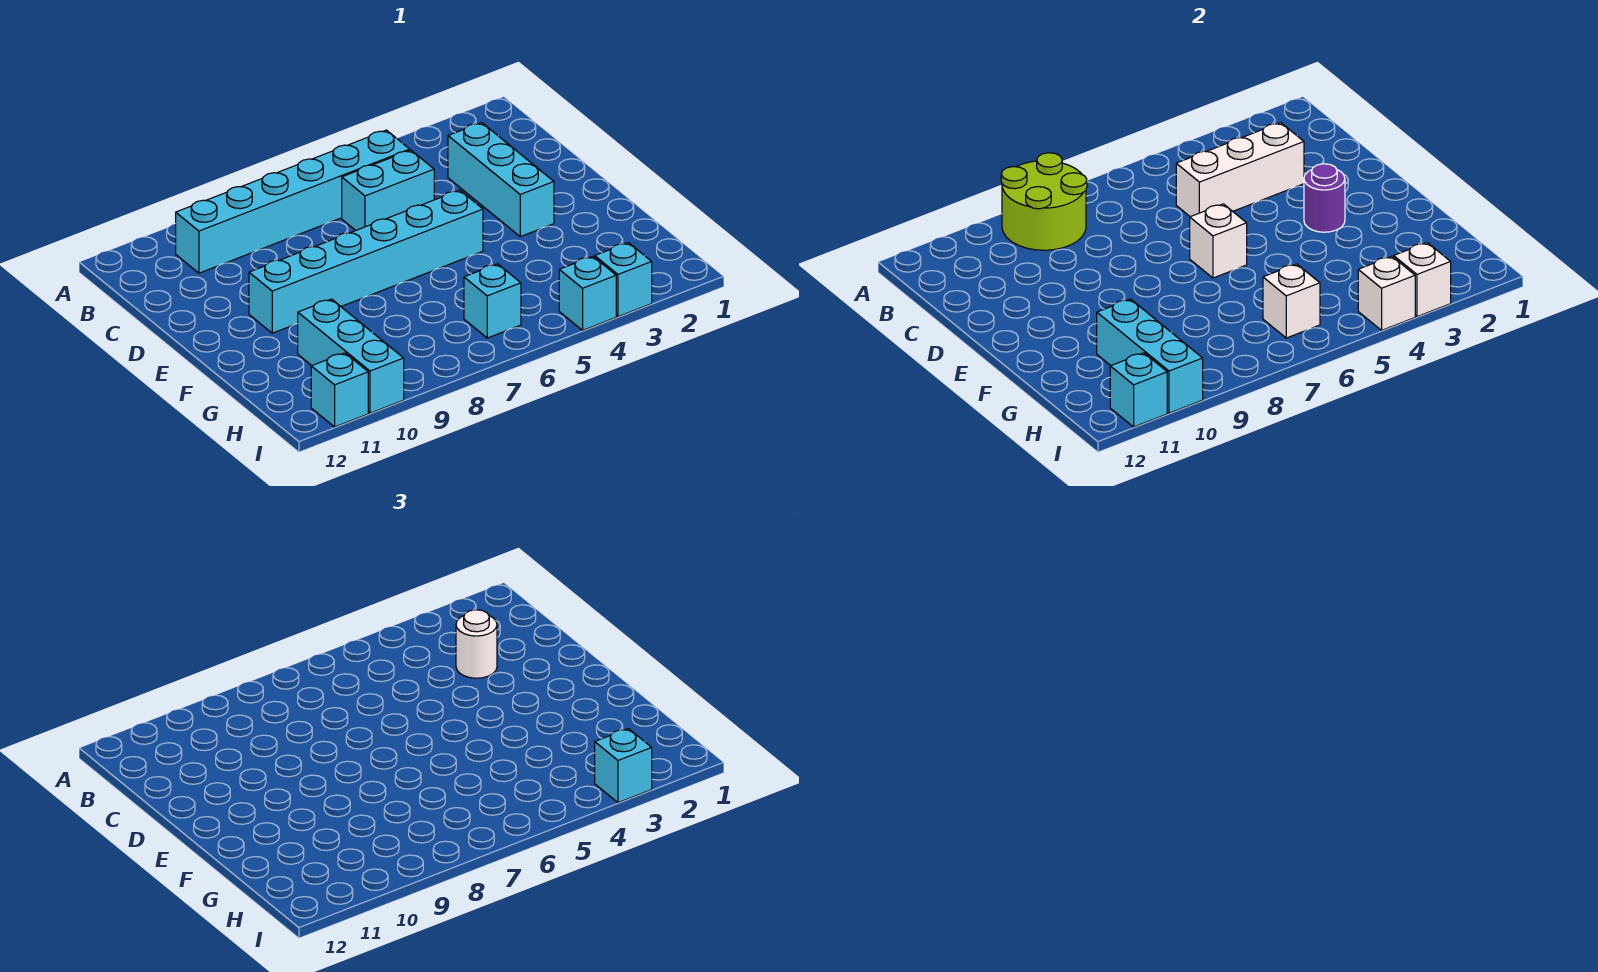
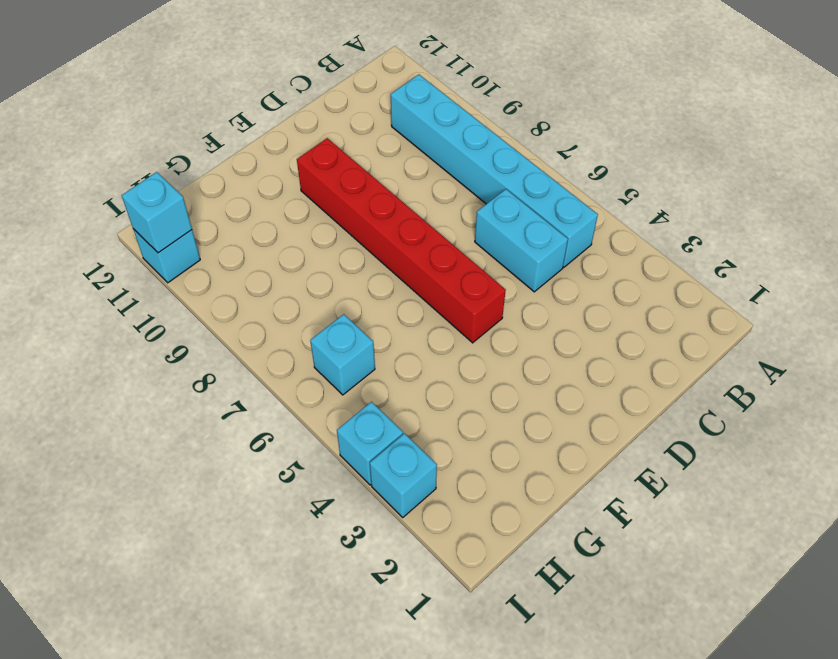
red brick E5:E10 level 1 -> cyan brick E5:E10 level 1
none -> cyan brick C3:E3 level 1
none -> cyan brick G10:I10 level 1
none -> lime round brick A8:B9 level 2

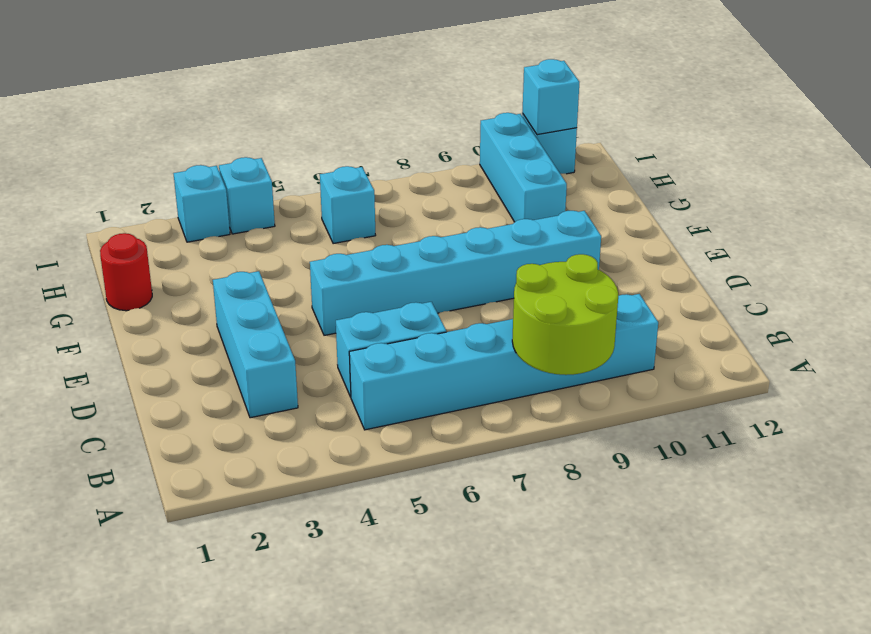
red round brick G1 level 1 -> none
none -> white brick C3:C5 level 2
none -> purple round brick E3 level 2
none -> white brick E6 level 2

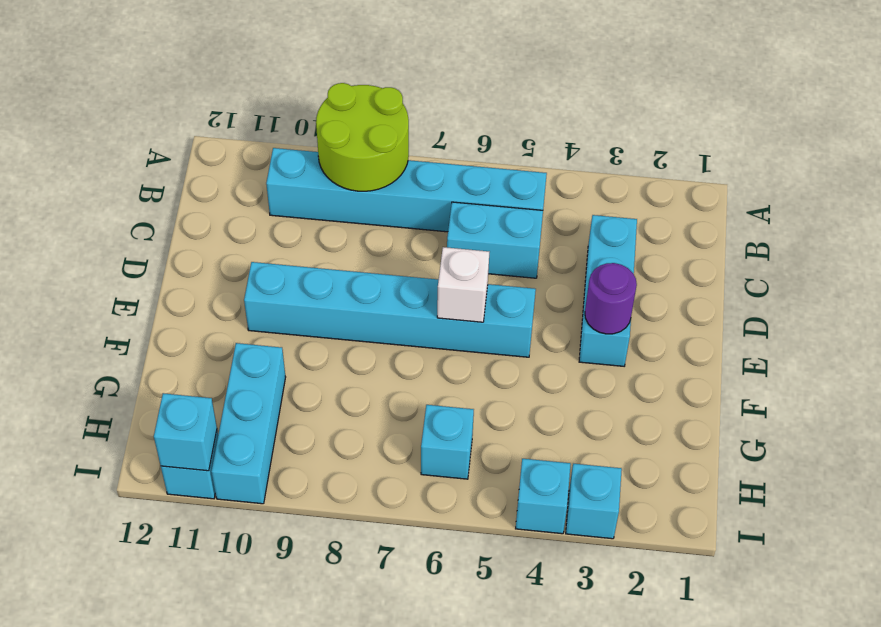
none -> white brick C3:C5 level 2
none -> cyan brick G10:I10 level 2
none -> white brick H6 level 2

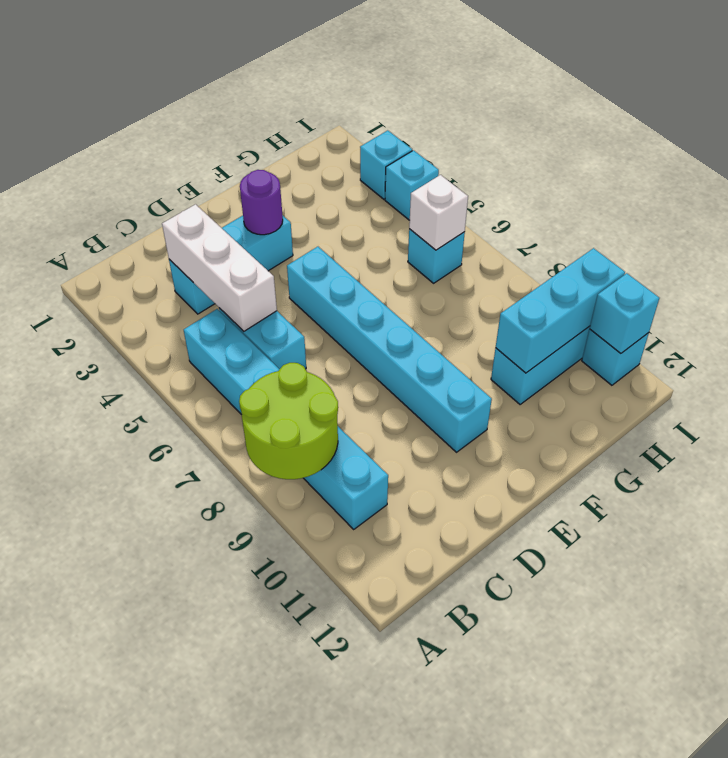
none -> white brick E6 level 2
none -> white brick I3 level 2
none -> white brick I4 level 2

